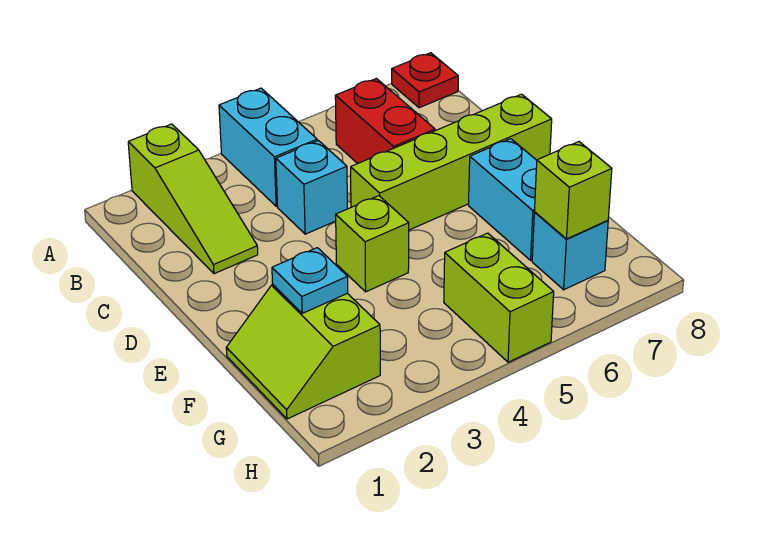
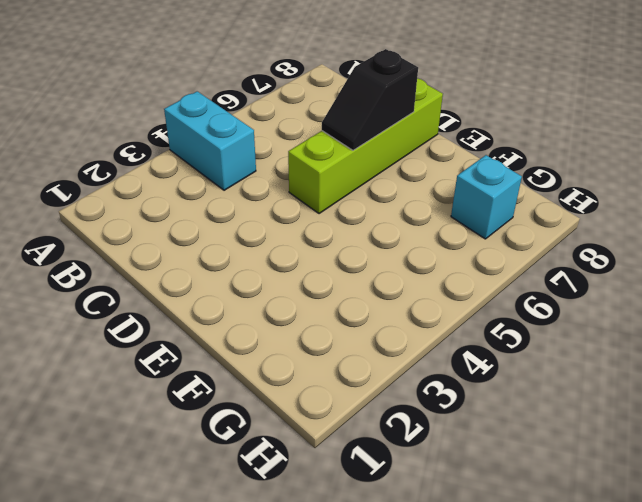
black slope D6:D7 level 2 top 7 -> none
none -> lime slope A2:C2 level 1 top A
none -> red plate A8 level 1
none -> red brick B6:C6 level 1

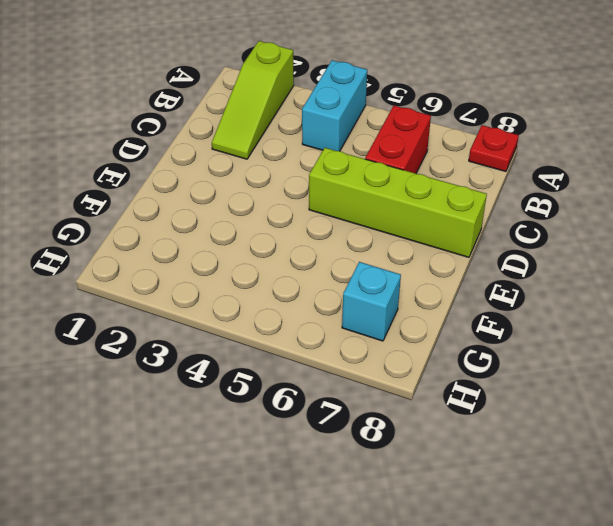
none -> cyan brick C4 level 1
none -> lime brick E4 level 1
none -> cyan brick E7:F7 level 1

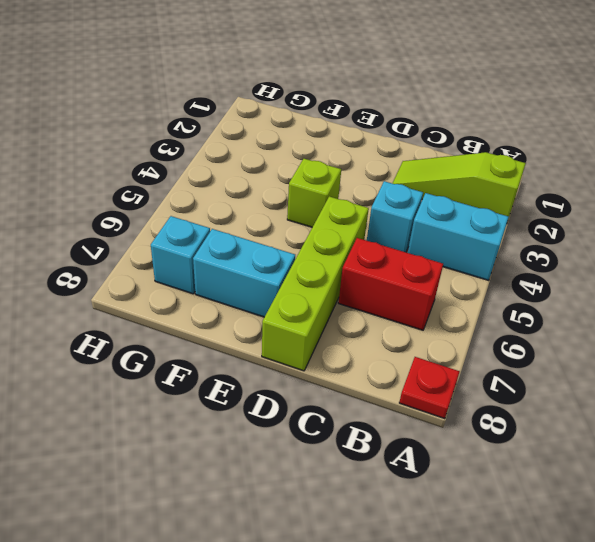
none -> lime slope F1:G2 level 1 top 2
none -> lime brick G5:H5 level 1
none -> cyan plate F2 level 2

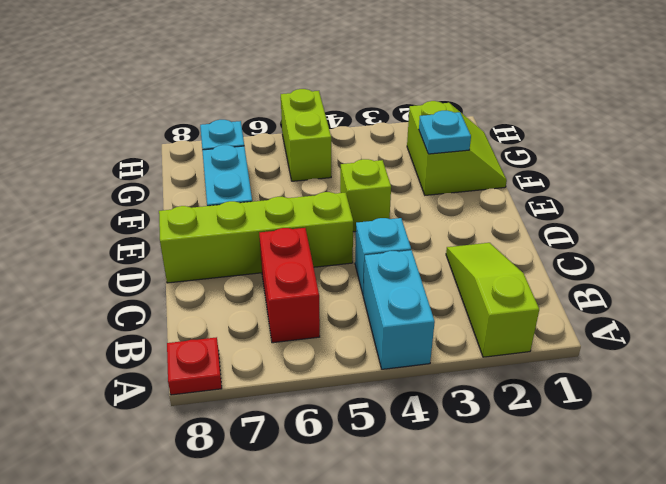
none -> lime brick G7 level 2

